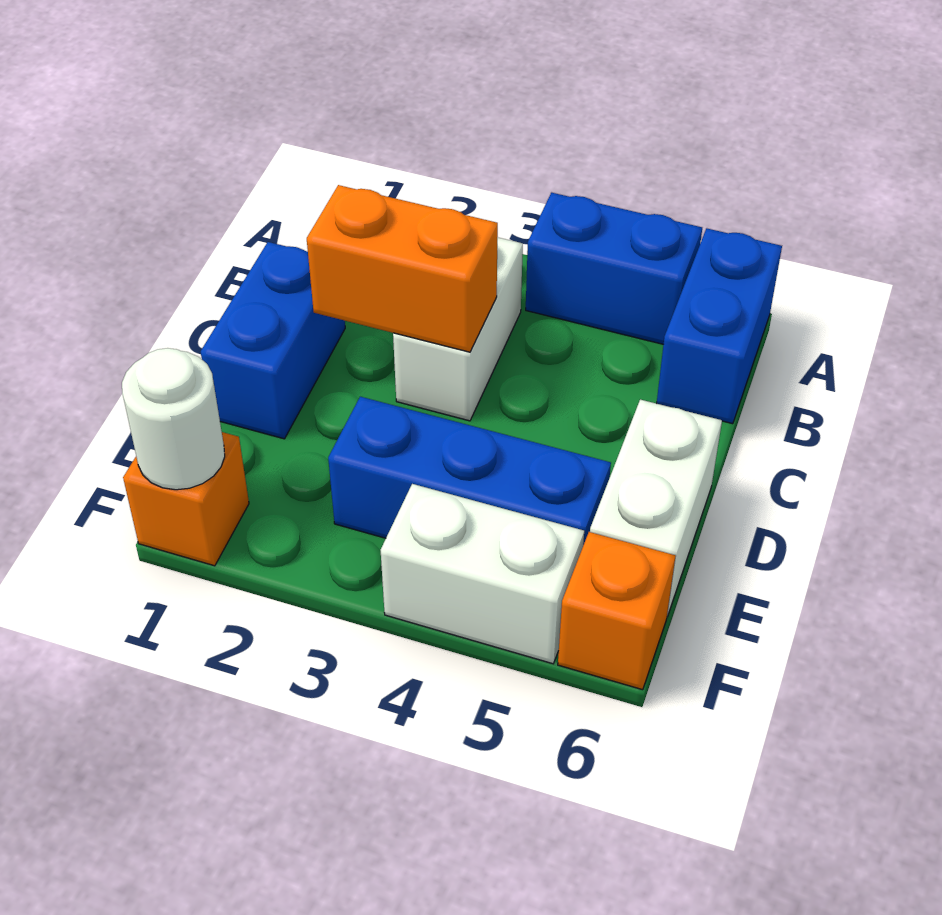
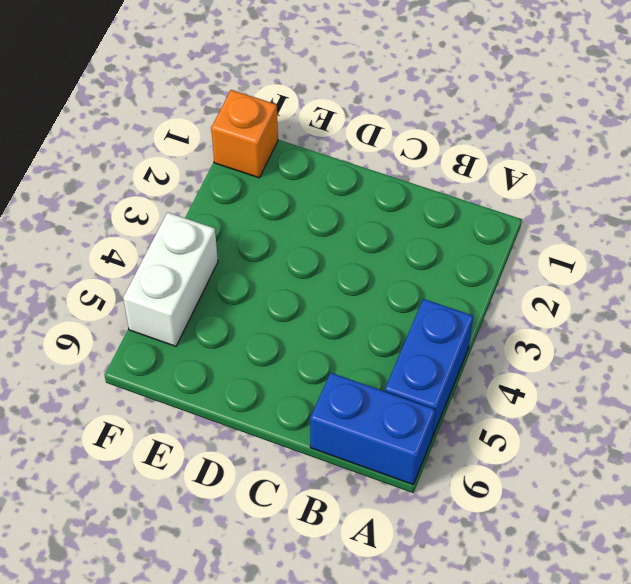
none -> white brick B3:C3 level 1
none -> blue brick C1:D1 level 1

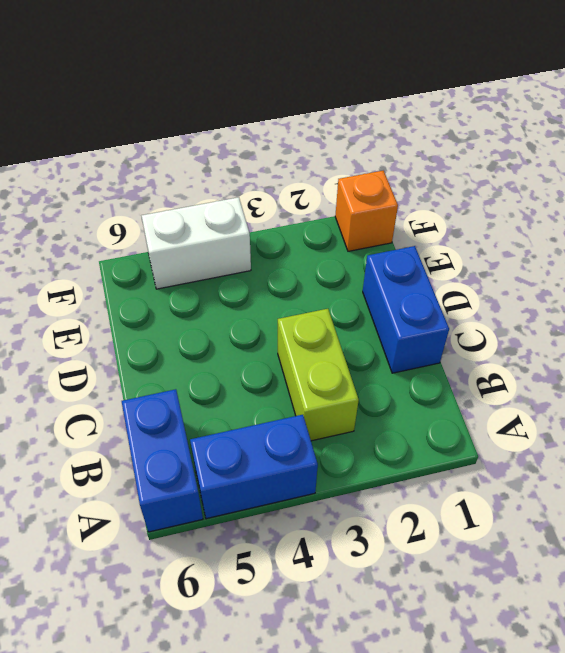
lime brick B3:C3 level 1 -> white brick B3:C3 level 1
none -> white brick D6:E6 level 1
none -> blue brick E3:E5 level 1

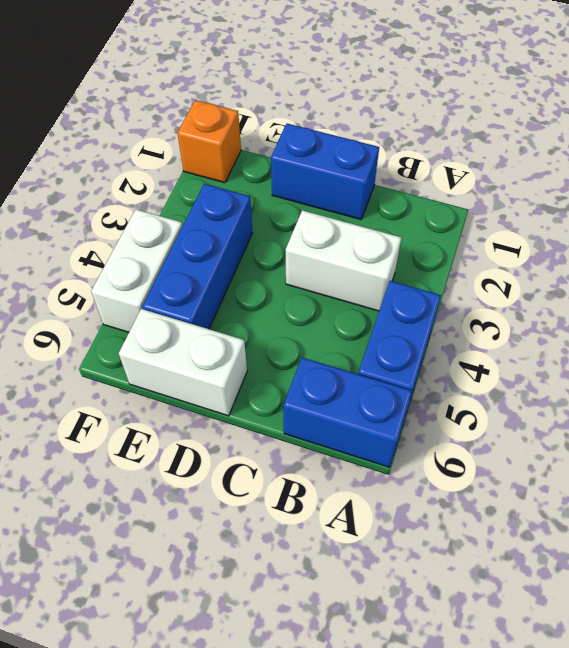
none -> orange brick F6 level 1
none -> orange brick C2:C3 level 2

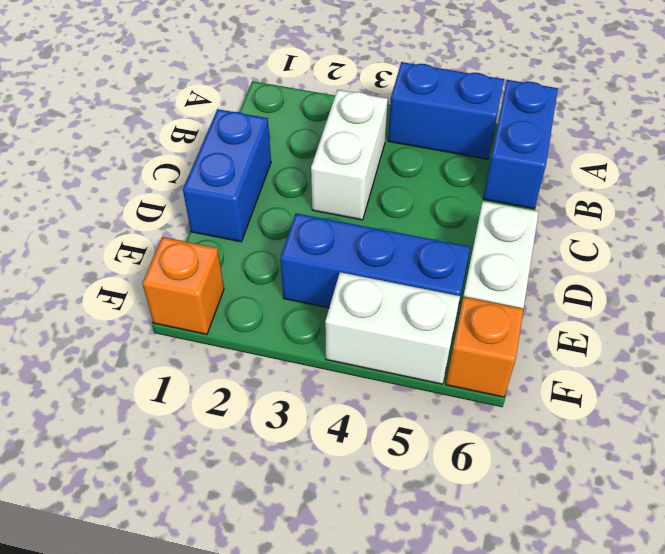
none -> orange brick C2:C3 level 2
none -> white round brick F1 level 2

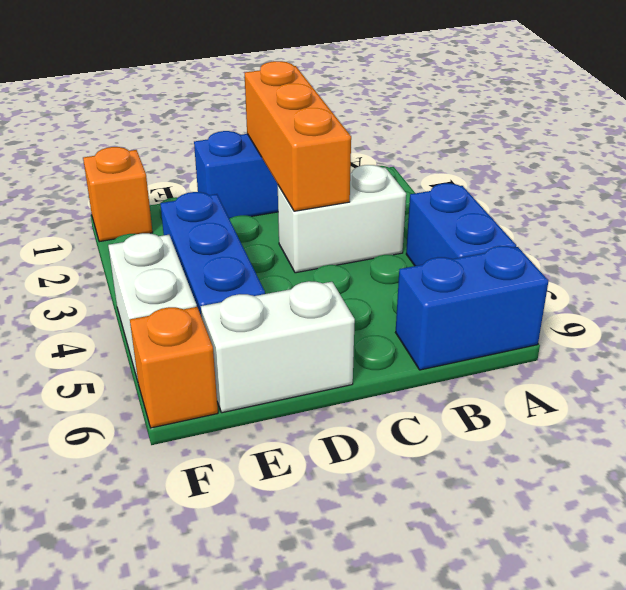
orange brick C1:C3 level 2 -> orange brick C2:C3 level 2
none -> white round brick F1 level 2

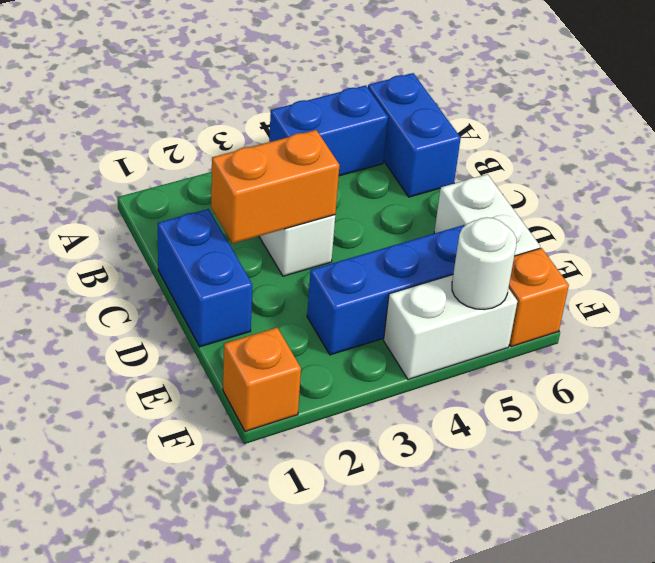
white round brick F5 level 2 -> white round brick F1 level 2

